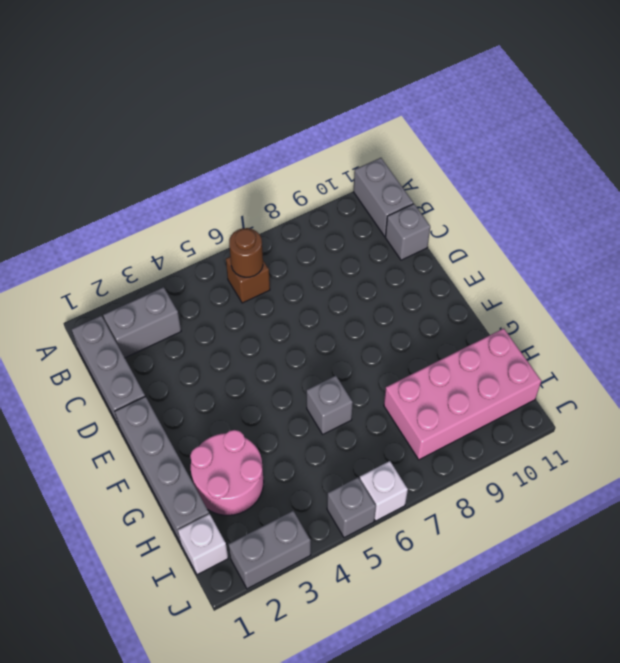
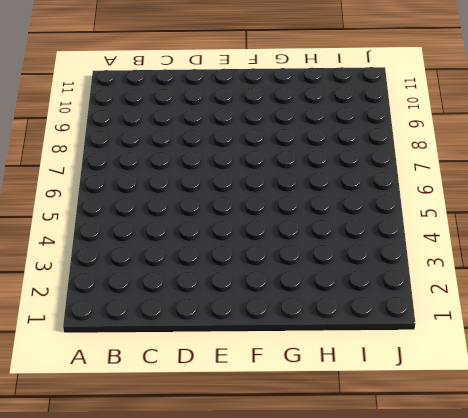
none -> grey brick A11:B11 level 1
none -> grey brick B1:D1 level 1
none -> grey brick B2:B3 level 1

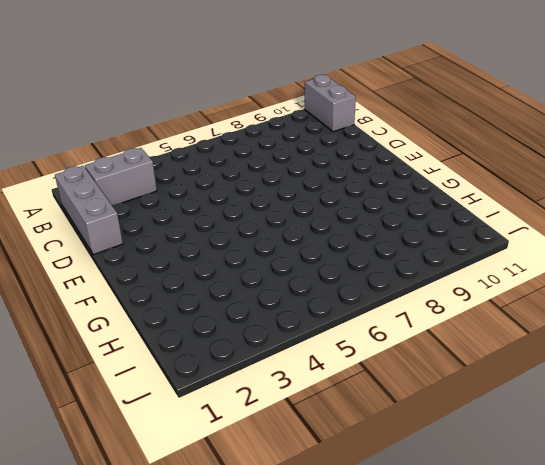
none -> brown brick B6 level 1
none -> grey brick C11 level 1
none -> grey brick E1:H1 level 1

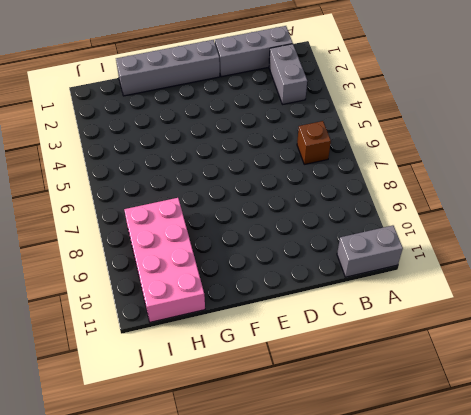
none -> grey brick C11 level 1
none -> pink round brick G2:H3 level 1
none -> grey brick G6 level 1

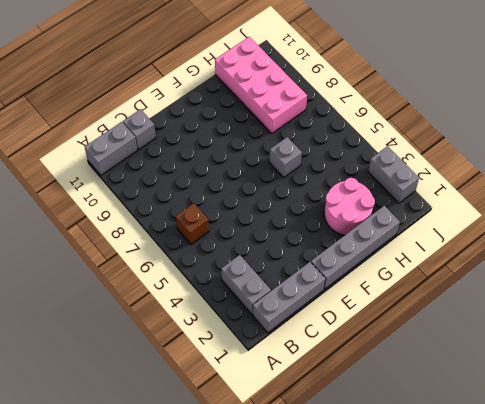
none -> white brick I1 level 1
none -> grey brick J5 level 1
none -> white brick J6 level 1

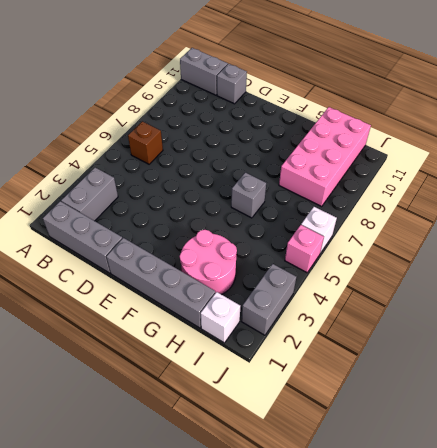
pink brick J5 level 1 -> grey brick J5 level 1
none -> brown round brick B6 level 2

